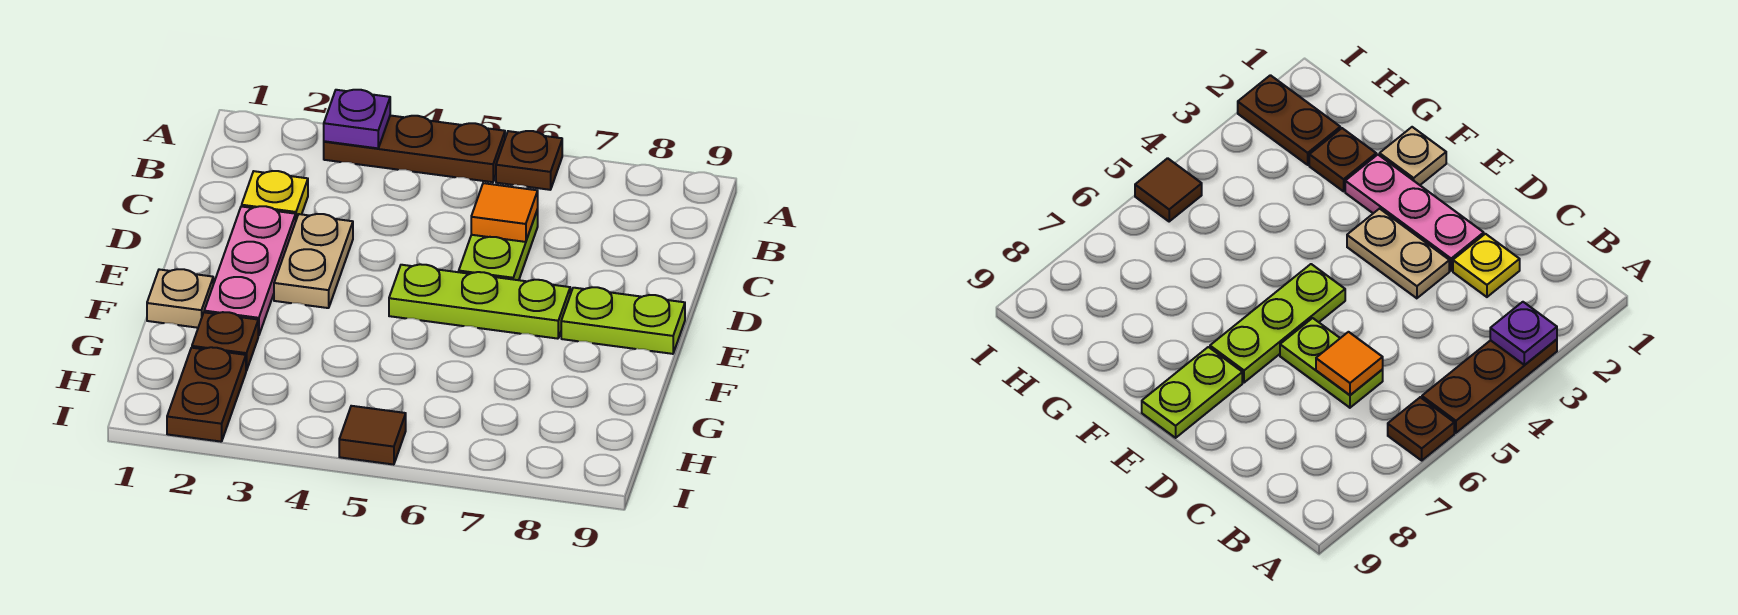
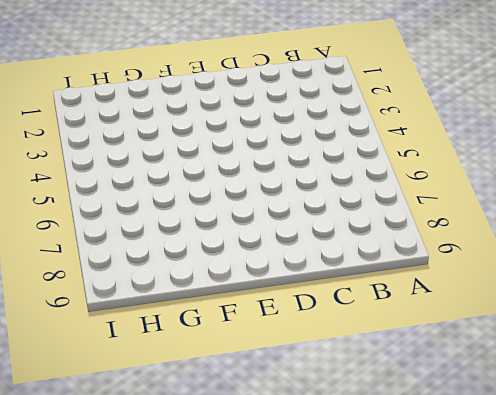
none -> brown plate A3:A5 level 1
none -> brown plate A6 level 1
none -> yellow plate C2 level 1

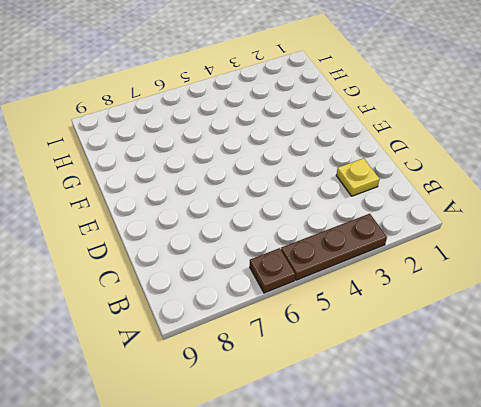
none -> lime plate C6:D6 level 1
none -> pink plate D2:F2 level 1
none -> tan plate D3:E3 level 1

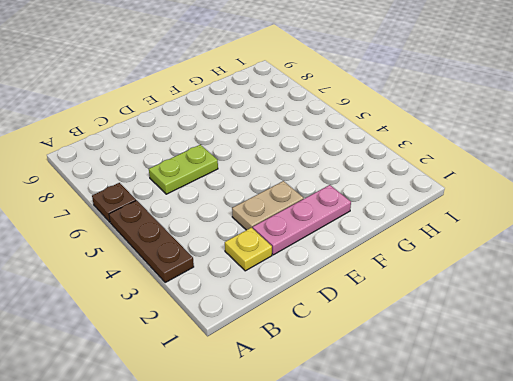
none -> lime plate E5:E7 level 1
none -> lime plate E8:E9 level 1
none -> tan plate F1 level 1

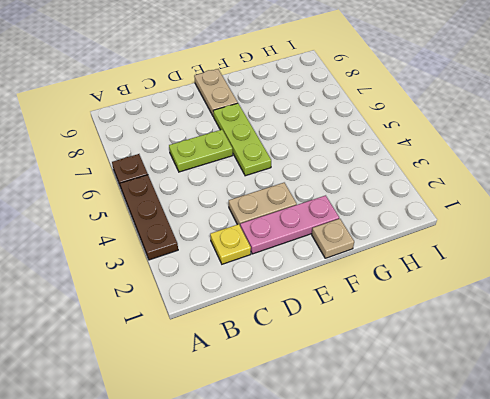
tan plate E8:E9 level 1 -> lime plate E8:E9 level 1
none -> brown plate G2 level 1
none -> brown plate H2:I2 level 1
none -> brown tile I5 level 1

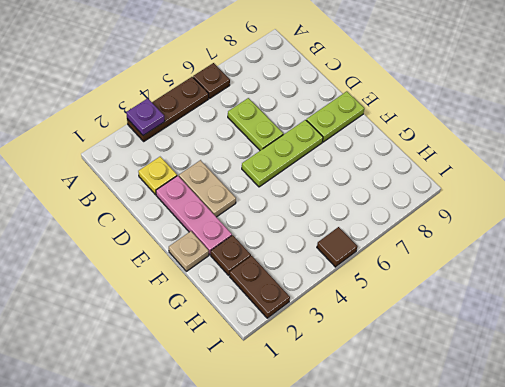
none -> orange tile C6 level 2

